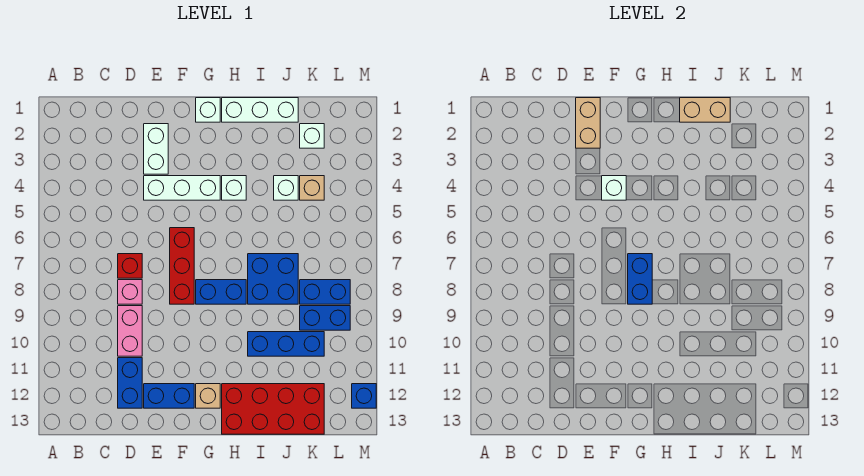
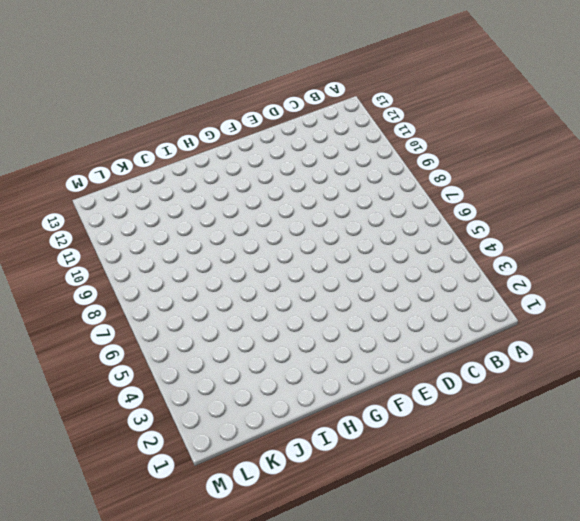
none -> red brick D7 level 1
none -> pink brick D8 level 1
none -> pink brick D9:D10 level 1

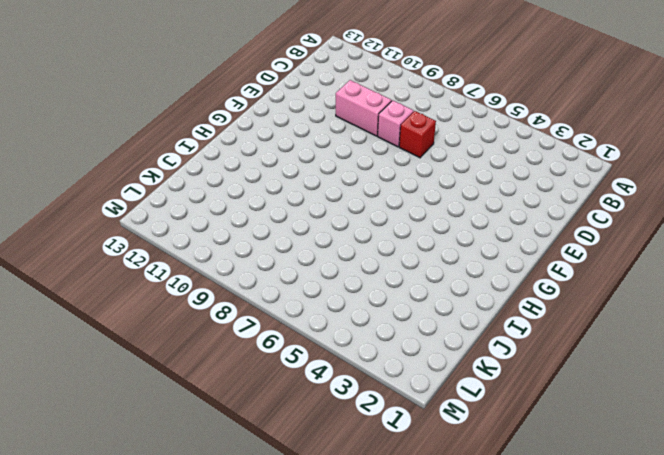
none -> blue brick D11:D12 level 1
none -> white brick E2:E3 level 1
none -> white brick E4:G4 level 1

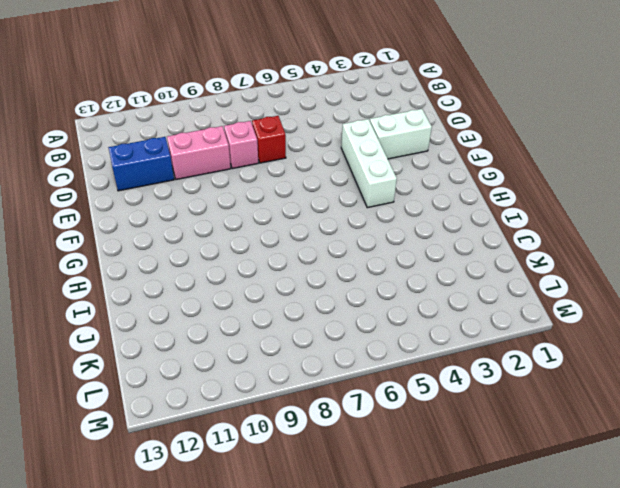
none -> blue brick E12:F12 level 1
none -> red brick F6:F8 level 1
none -> white brick G1 level 1

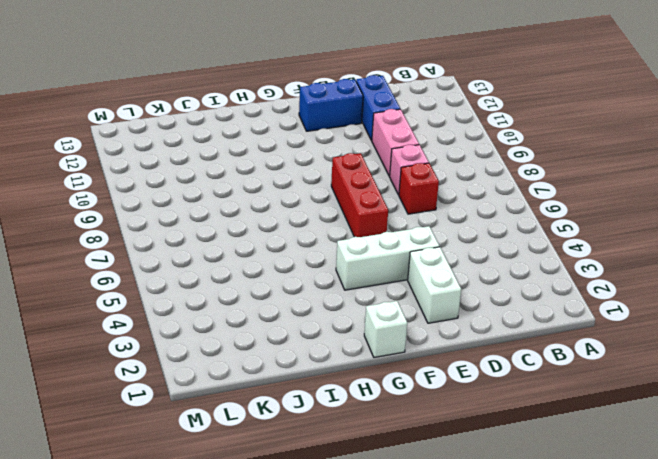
none -> blue brick G8:H8 level 1
none -> tan brick G12 level 1
none -> white brick H1:J1 level 1

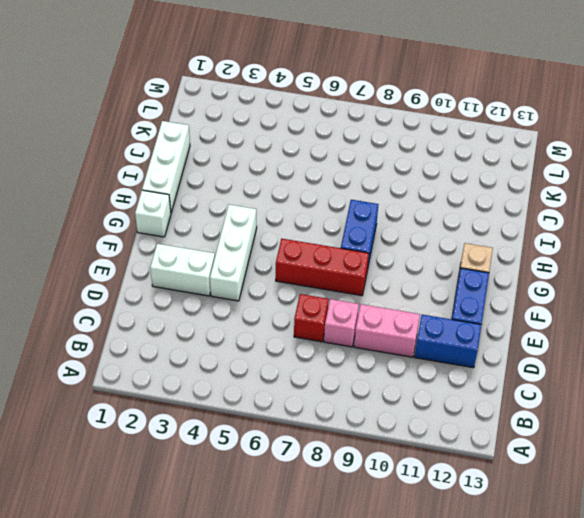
none -> white brick H4 level 1
none -> red brick H12:K13 level 1
none -> blue brick I7:J8 level 1

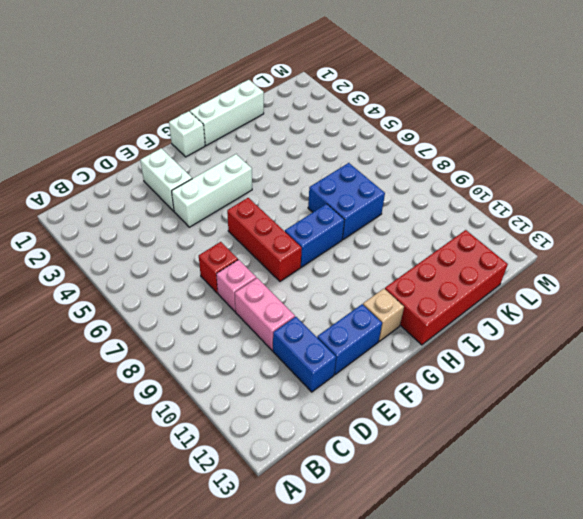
none -> white brick H4 level 1
none -> blue brick I10:K10 level 1
none -> white brick J4 level 1

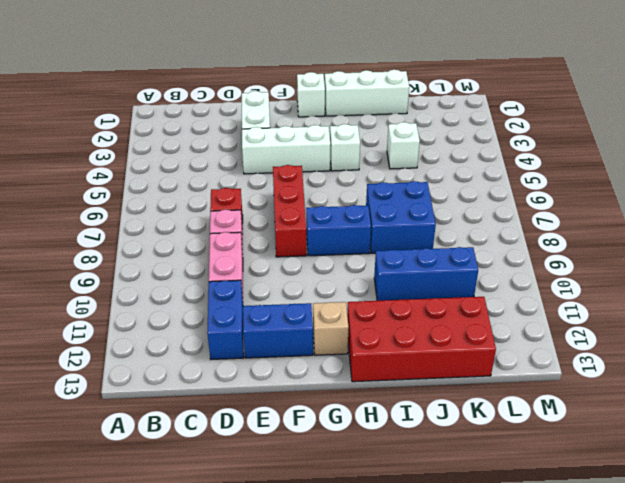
none -> white brick K2 level 1
none -> tan brick K4 level 1
none -> blue brick K8:L8 level 1

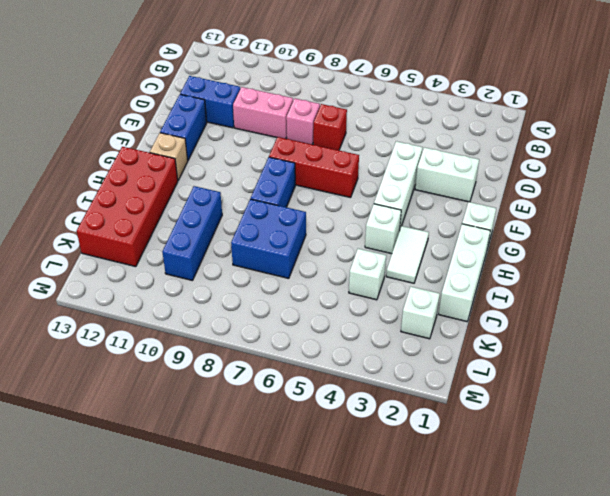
white tile H3:I3 level 1 -> none
none -> tan brick K4 level 1
none -> blue brick K8:L8 level 1
none -> blue brick K9:L9 level 1

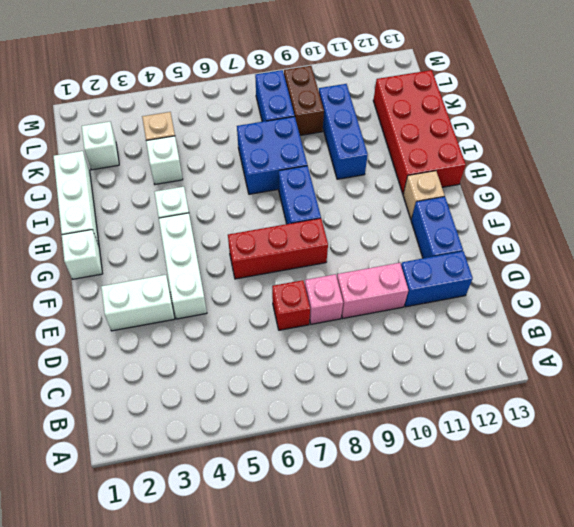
brown brick K9:L9 level 1 -> blue brick K9:L9 level 1
none -> blue brick M12 level 1
none -> tan brick E1:E2 level 2
none -> white brick F4 level 2

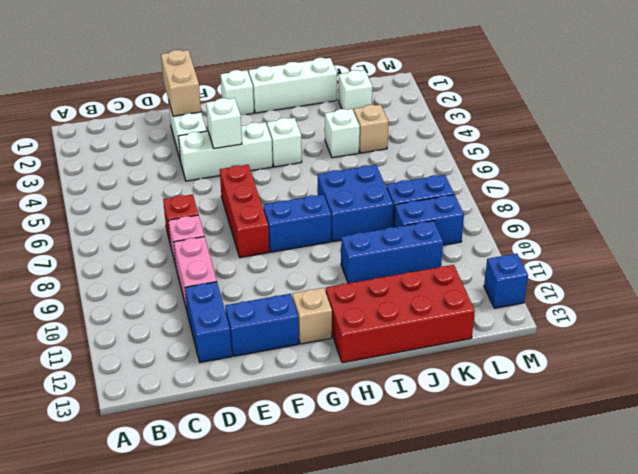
none -> blue brick G7:G8 level 2
none -> tan brick I1:J1 level 2

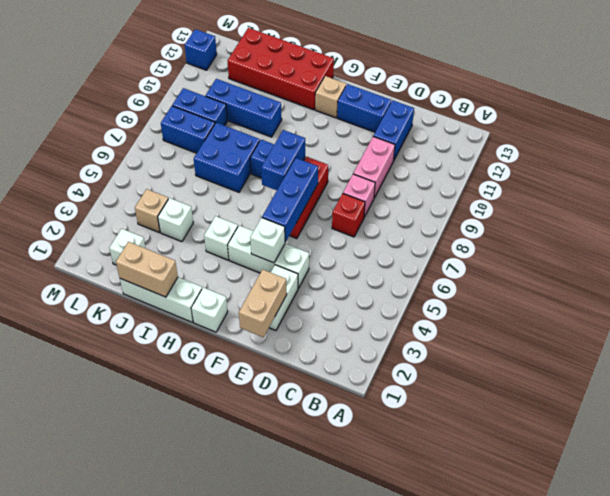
blue brick F5:F7 level 2 -> none

